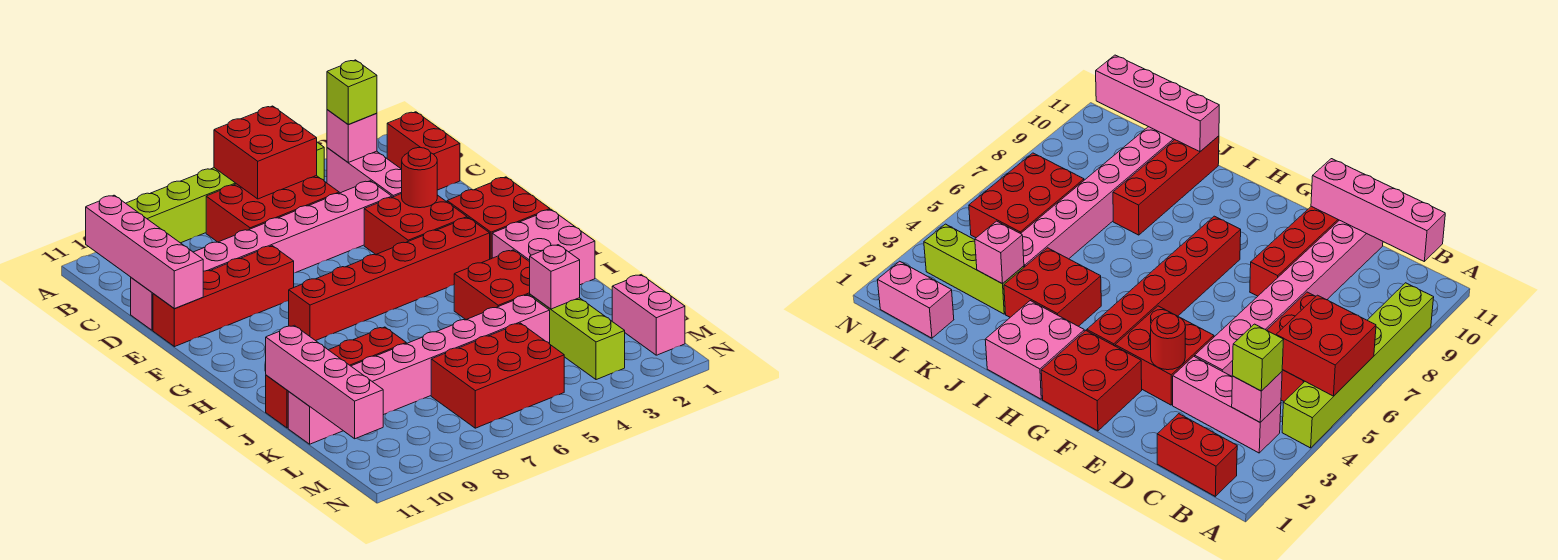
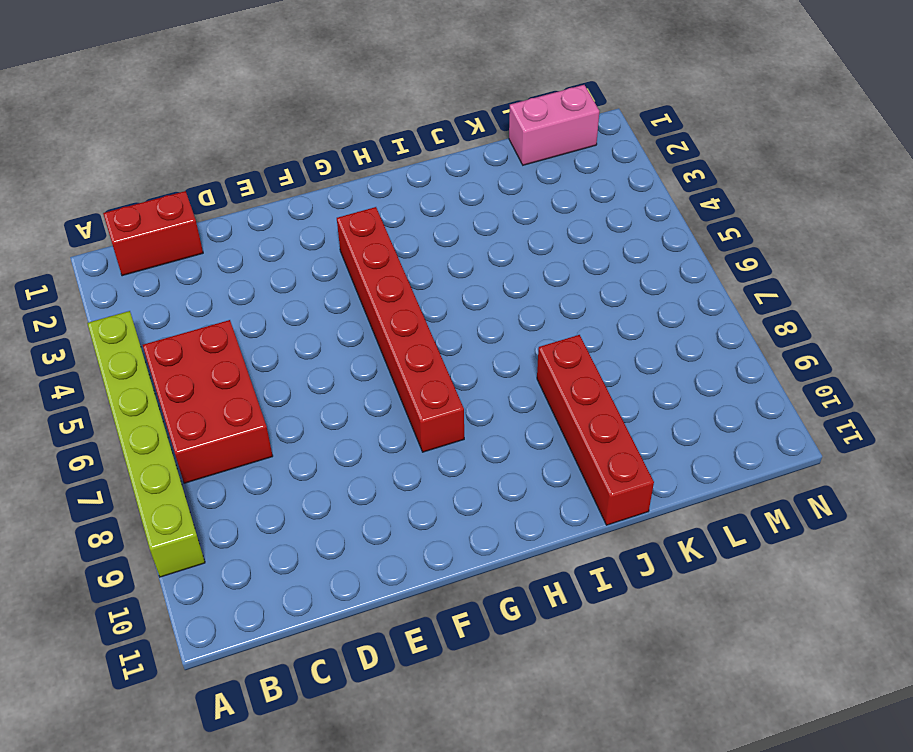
none -> pink brick B3:D3 level 1
none -> pink brick D4:D11 level 1
none -> red brick E3:F4 level 1

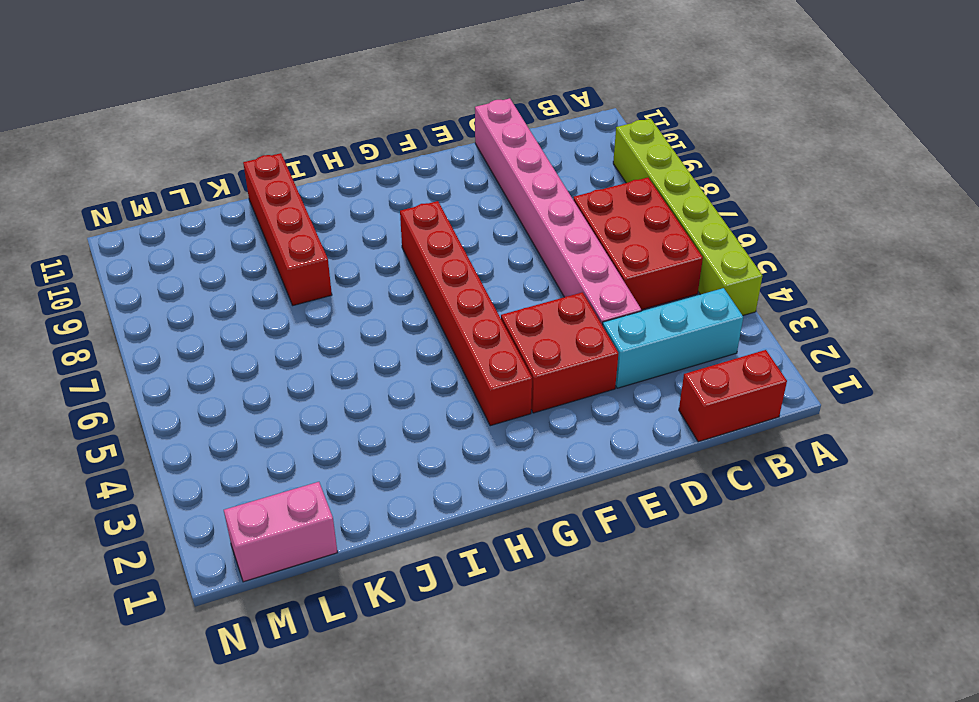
cyan brick B3:D3 level 1 -> pink brick B3:D3 level 1
none -> red brick E8:E11 level 1
none -> red brick F1:G2 level 1
none -> pink brick H1:I2 level 1

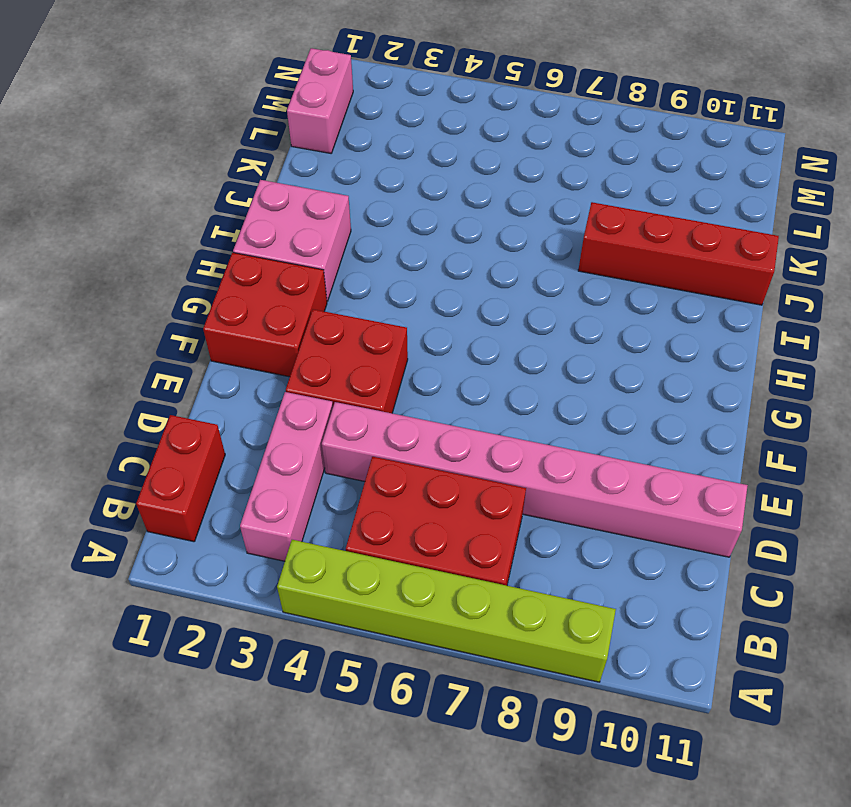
none -> red brick E8:E11 level 1
none -> red brick G3:G8 level 1
none -> red brick I3:J4 level 1

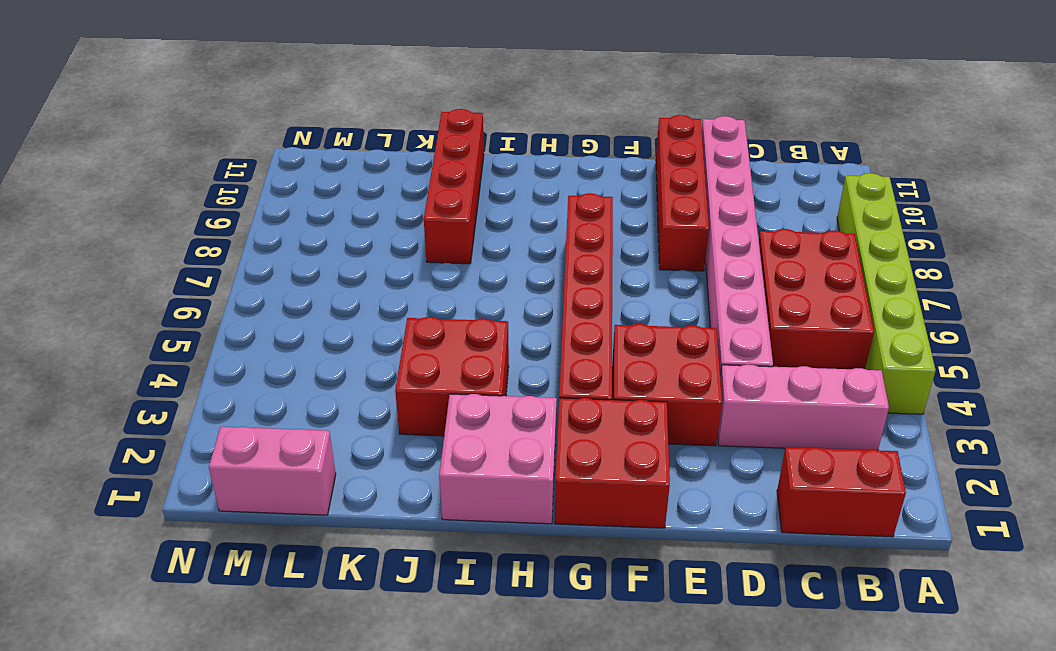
none -> lime brick K3:M3 level 1
none -> pink brick K4:K11 level 1
none -> red brick L5:M7 level 1

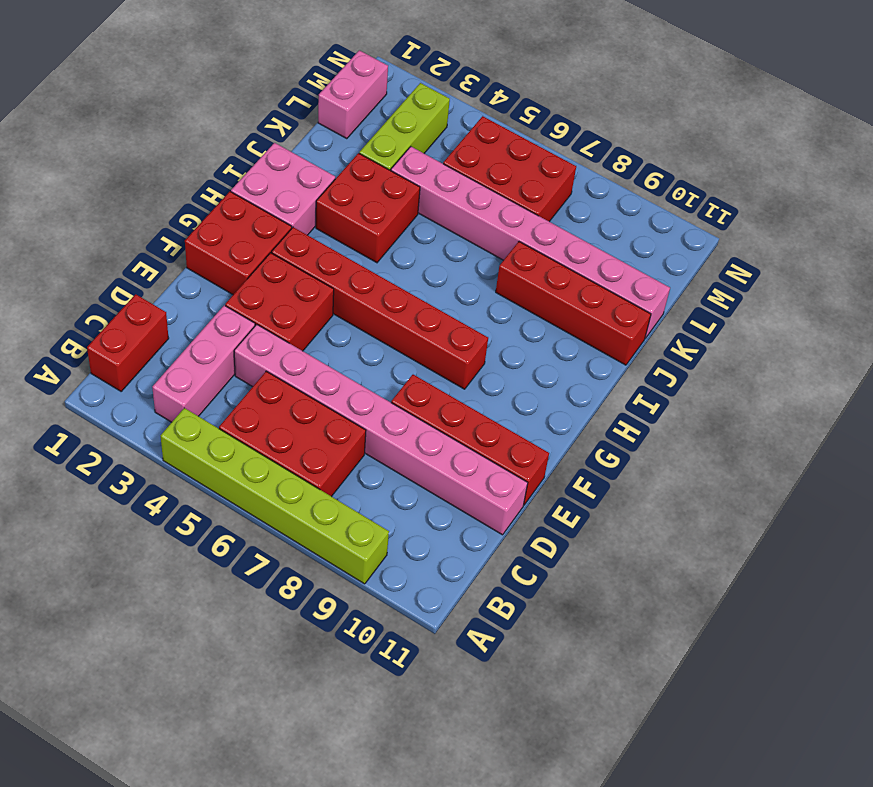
none -> red brick A5:B6 level 2
none -> pink brick B3 level 2
none -> pink brick B11:E11 level 2

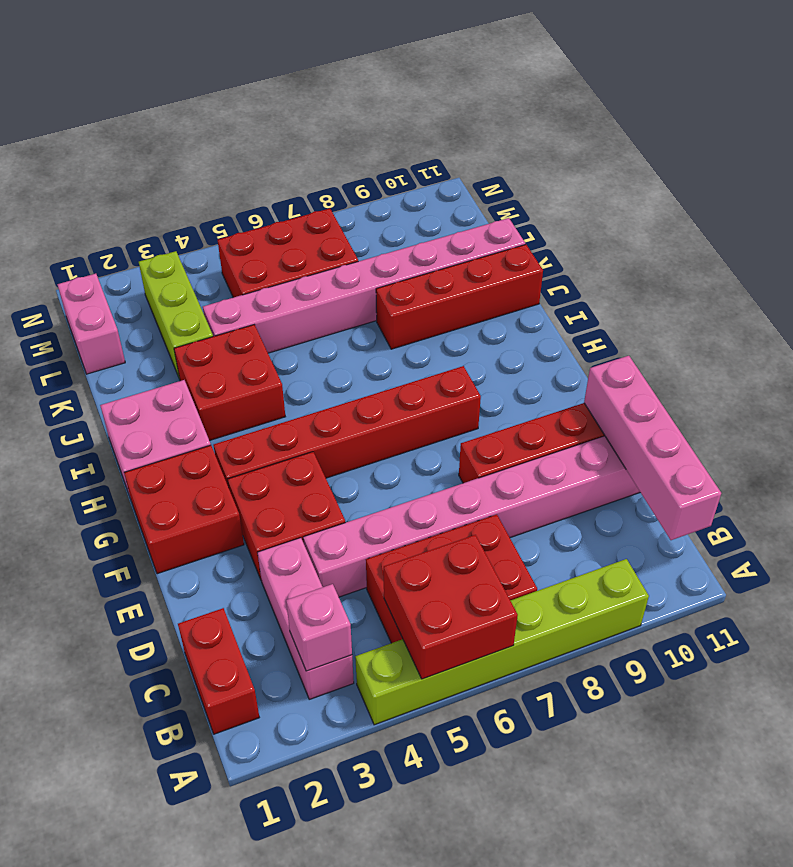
none -> red round brick E3 level 2
none -> pink brick J11:M11 level 2
none -> pink brick K3 level 2

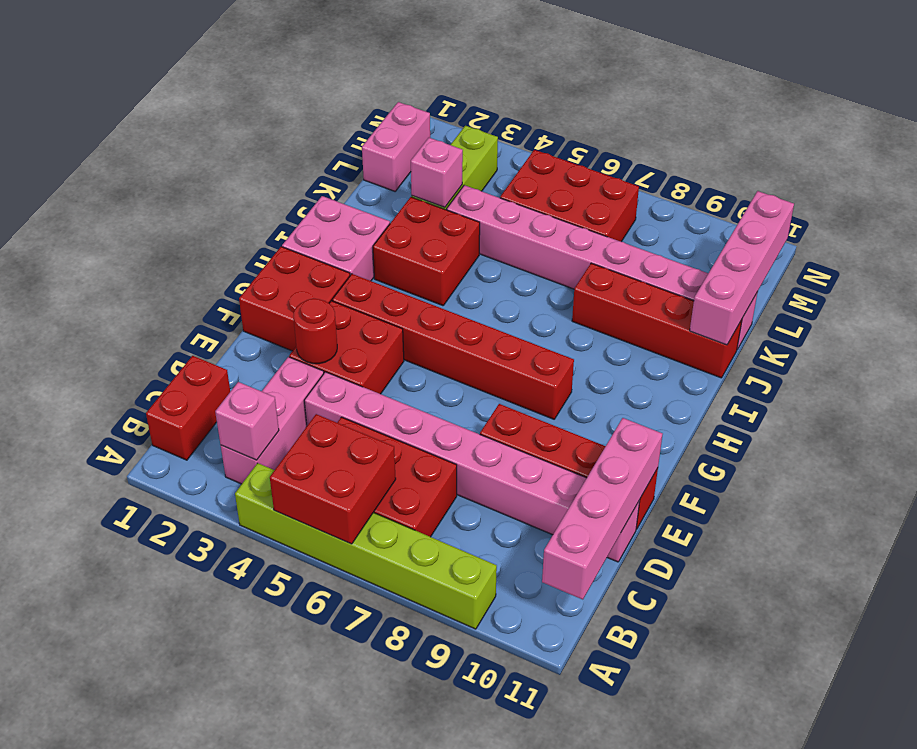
none -> lime brick B3 level 3

